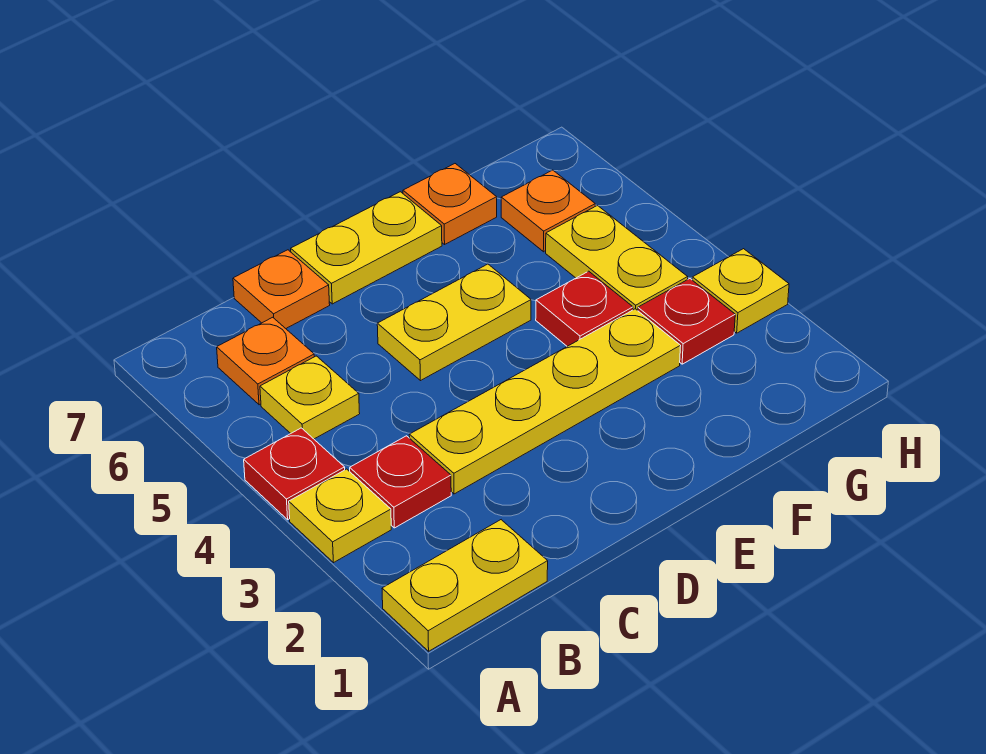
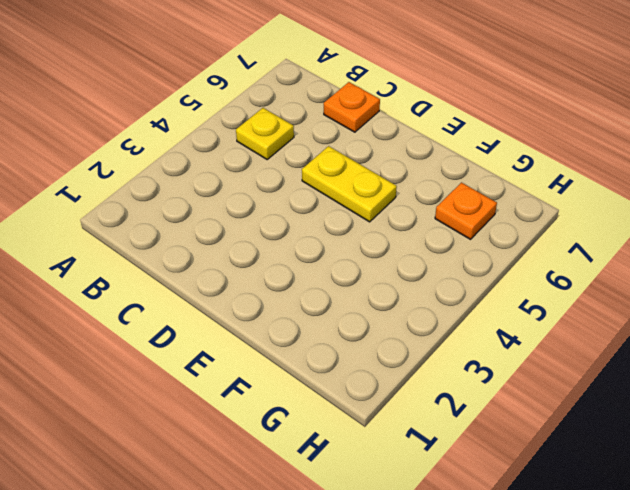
none -> yellow plate A1:B1 level 1
none -> yellow plate A3 level 1
none -> red plate A4 level 1

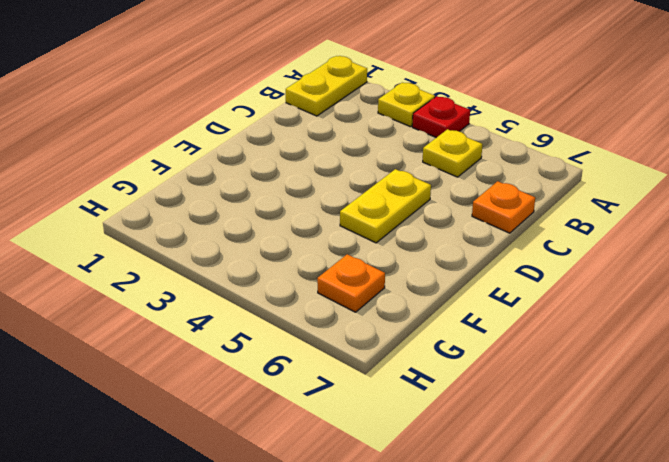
none -> red plate B3 level 1
none -> orange plate B6 level 1
none -> yellow plate C3:F3 level 1

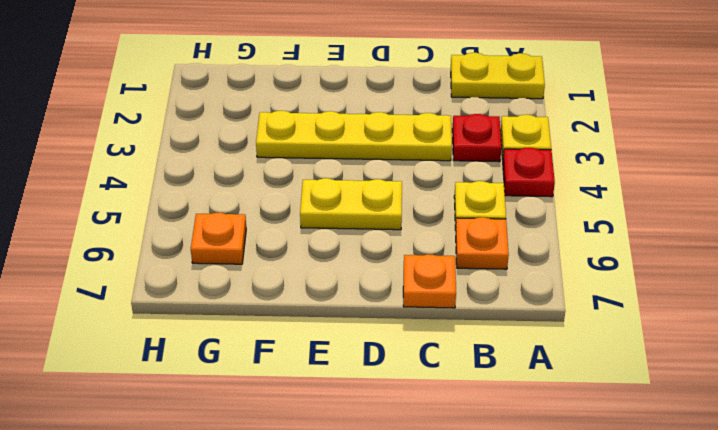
none -> yellow plate D7:E7 level 1
none -> red plate F4 level 1
none -> orange plate F7 level 1

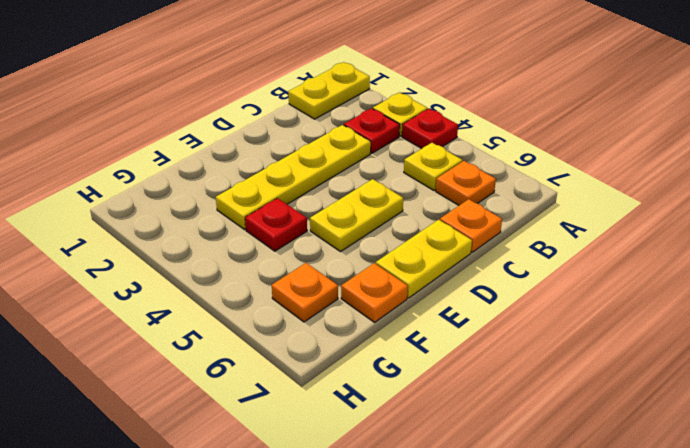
none -> red plate G3 level 1
none -> yellow plate G4:G5 level 1
none -> yellow plate H3 level 1

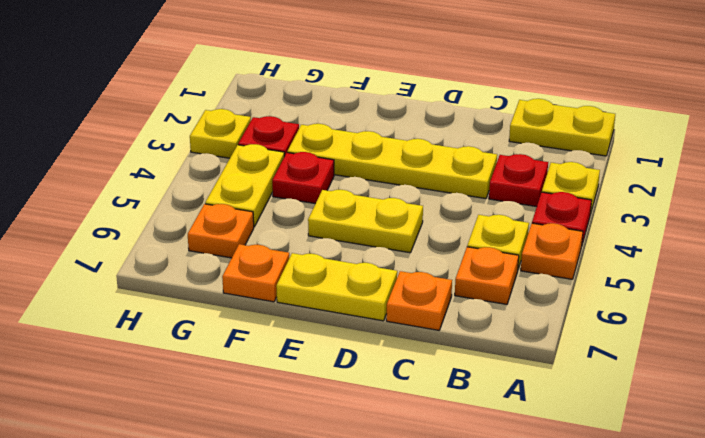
orange plate A5 level 1 -> none

